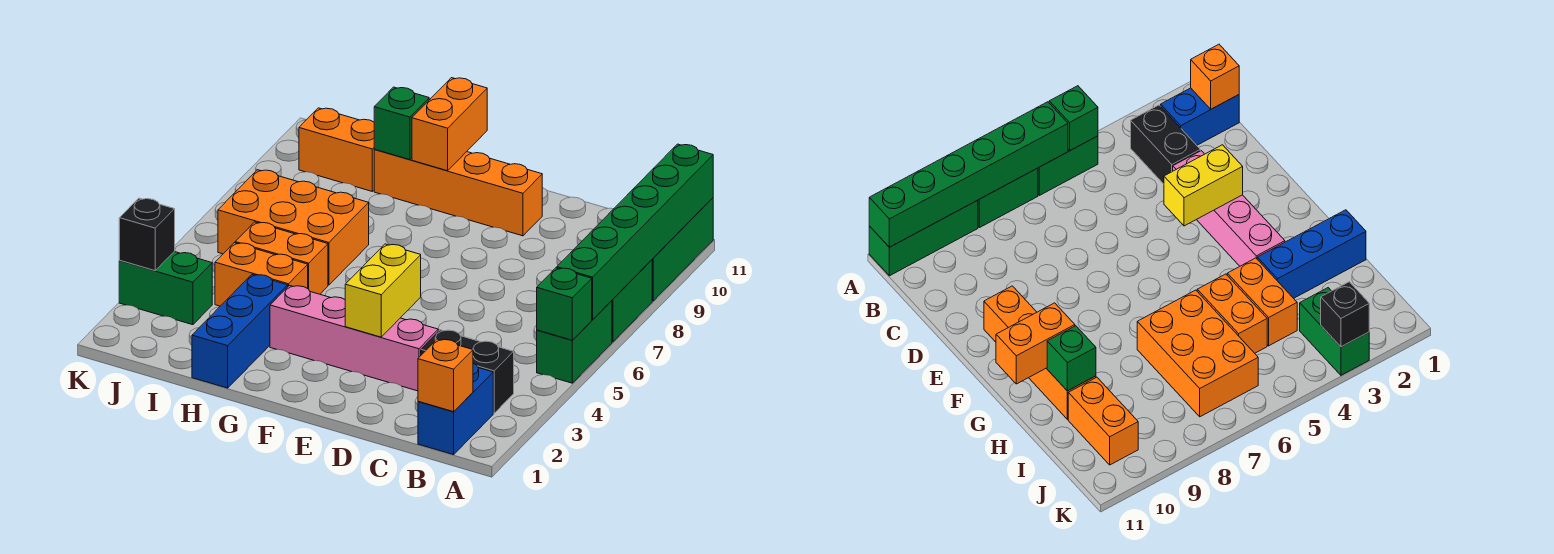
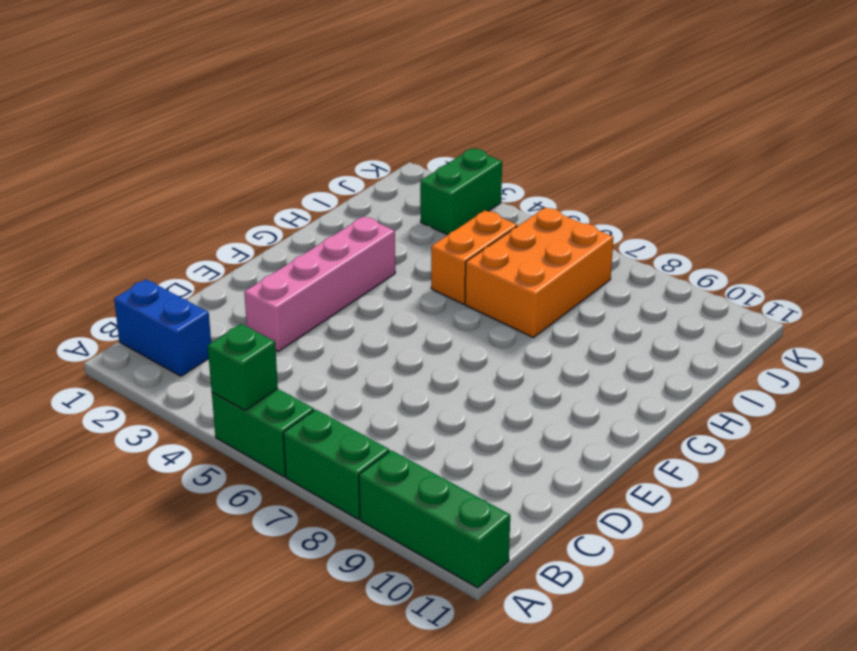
none -> black brick B3:C3 level 1
none -> orange brick E10:H10 level 1
none -> blue brick H1:H3 level 1

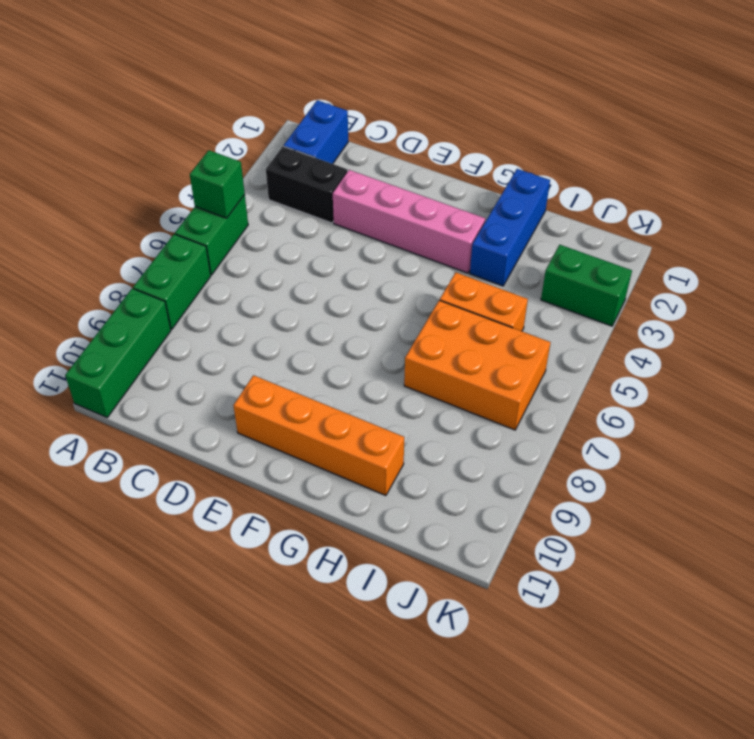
none -> orange brick H4:I4 level 1
none -> orange brick I10:J10 level 1
none -> green brick A6:A11 level 2

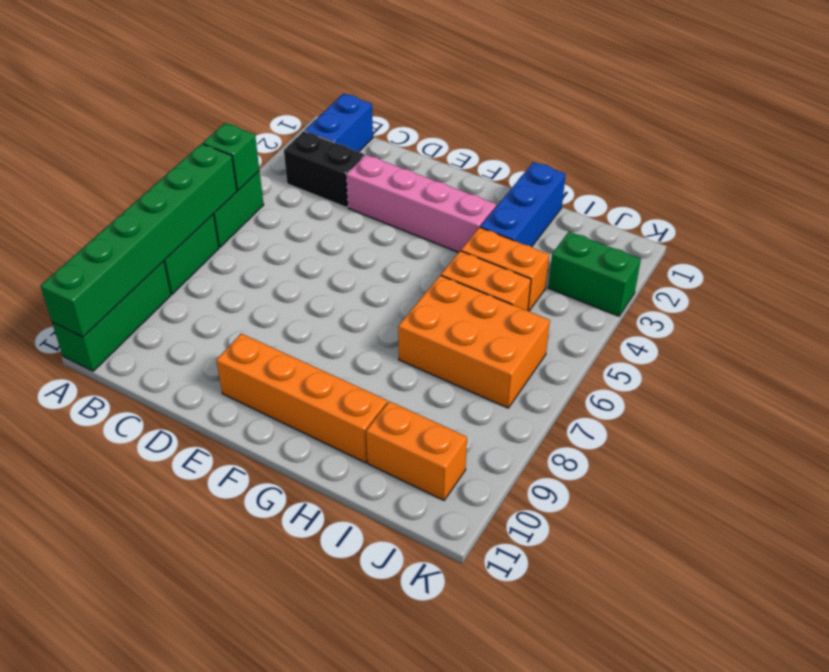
none -> orange brick B1 level 2
none -> yellow brick E3:E4 level 2
none -> orange brick G10:G11 level 2

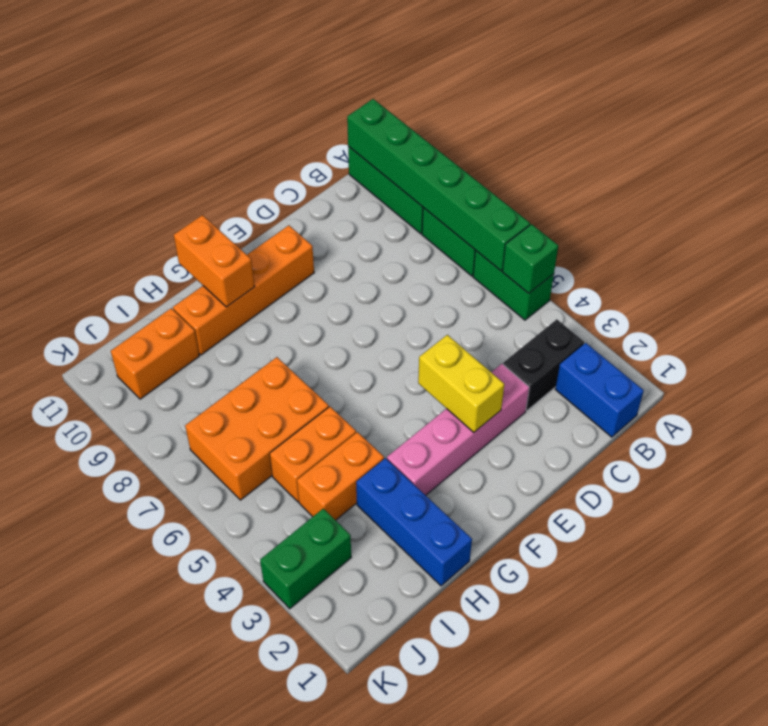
none -> orange brick B1 level 2
none -> green brick H10 level 2
none -> black brick K3 level 2

